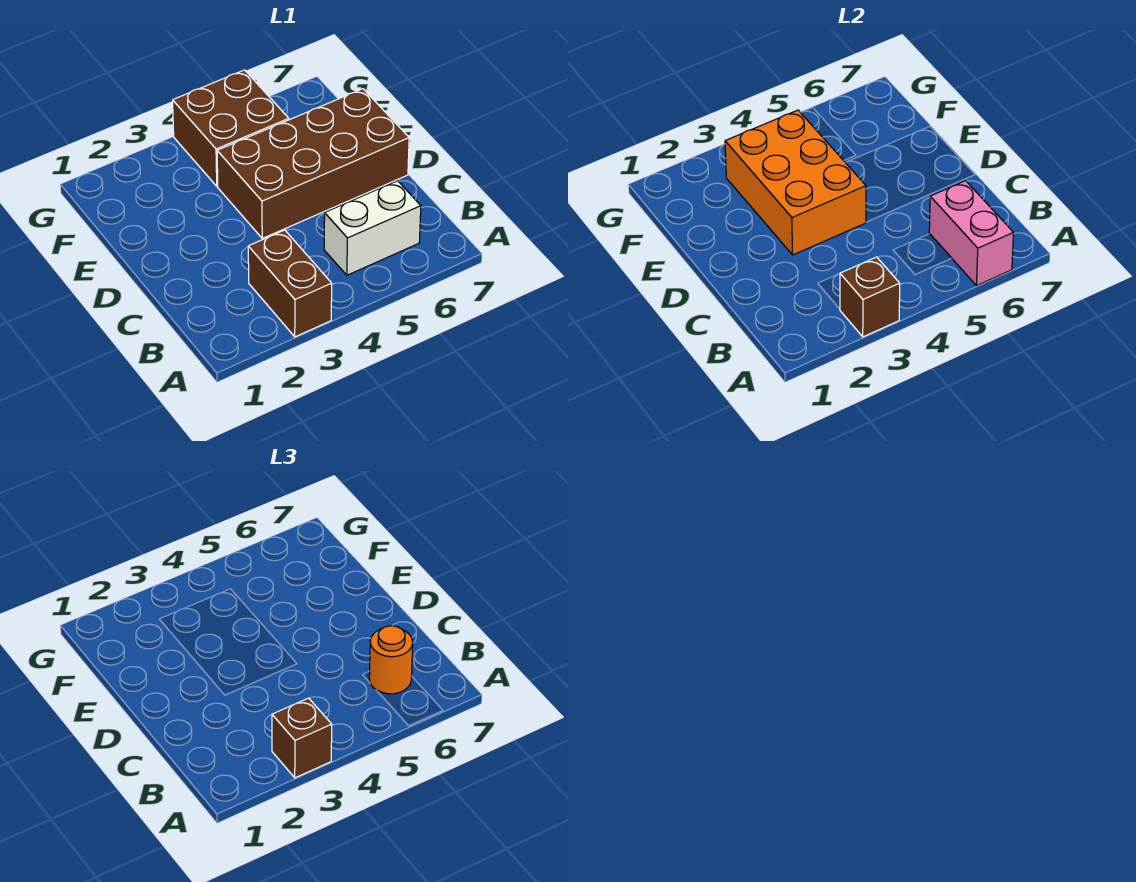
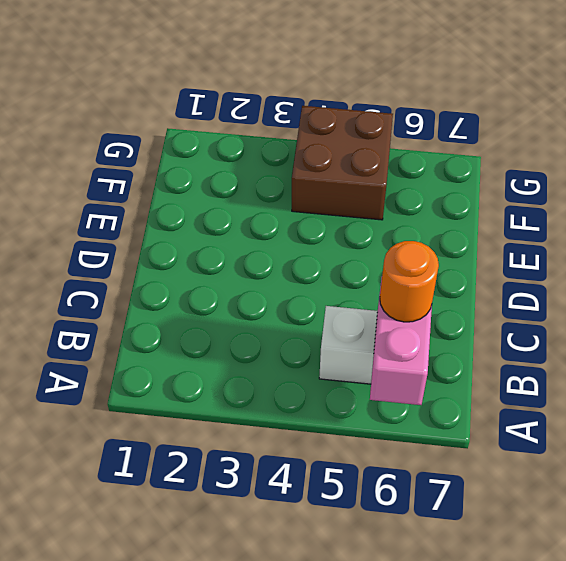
none -> brown brick A3:B3 level 1
none -> brown brick D4:E7 level 1

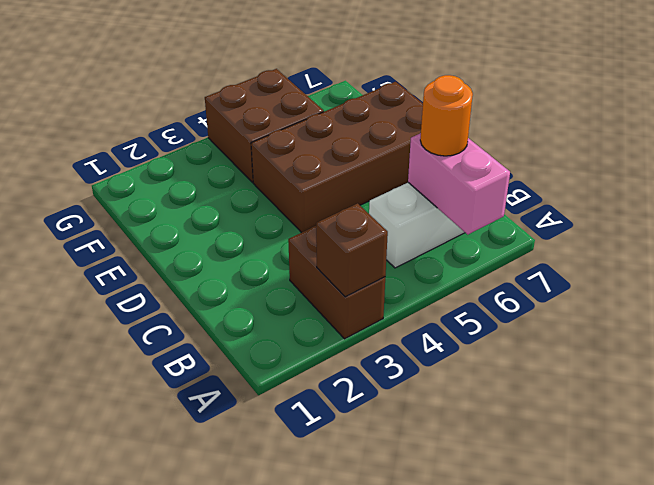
none -> orange brick D3:F4 level 2
none -> brown brick A3 level 3

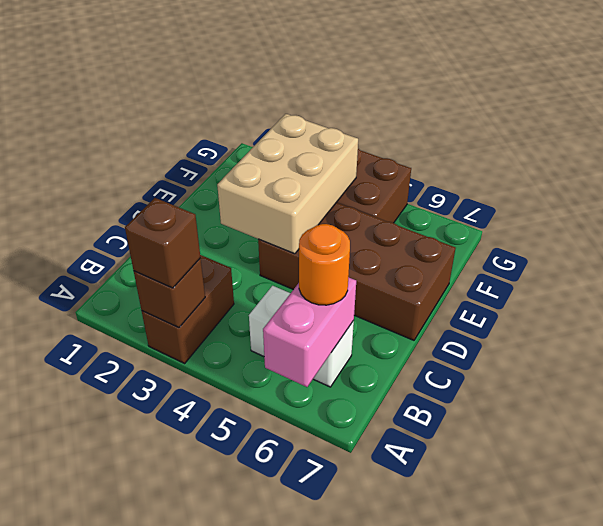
tan brick D3:F4 level 2 -> orange brick D3:F4 level 2

